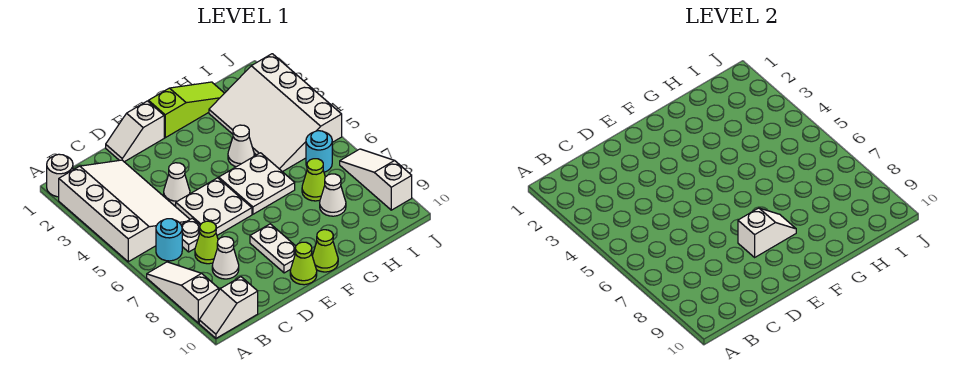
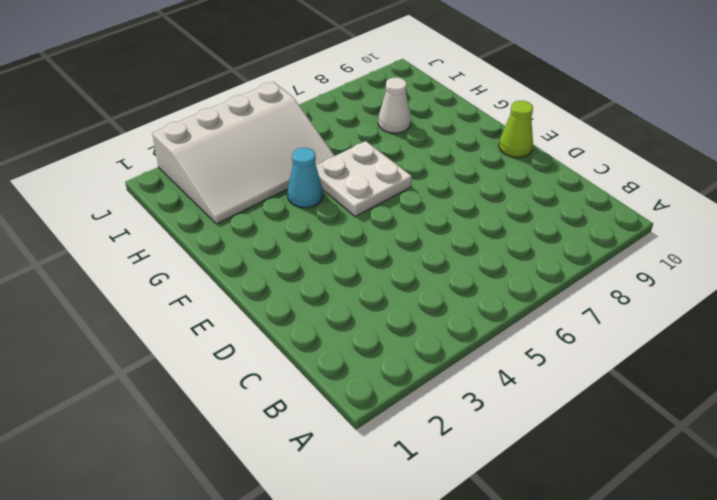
cyan cone G4 level 1 -> white cone G4 level 1
none -> white round brick A1 level 1
none -> white slope A2:C5 level 1 top A
none -> white slope A7:A9 level 1 top 9

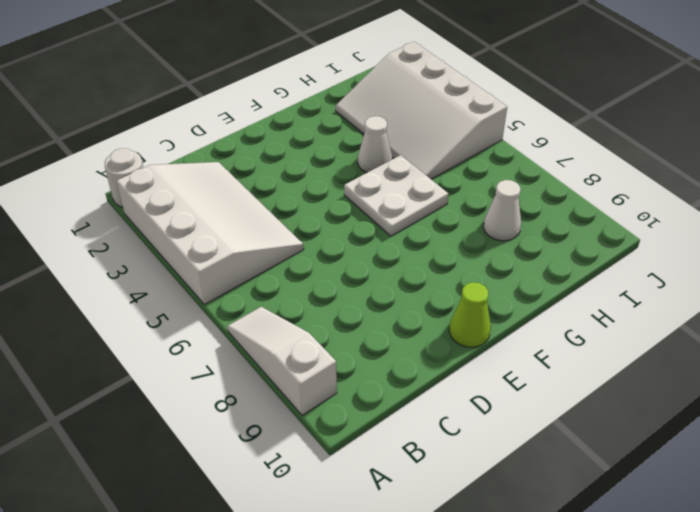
none -> white slope A10:B10 level 1 top B
none -> cyan round brick B6 level 1
none -> white plate C6 level 1

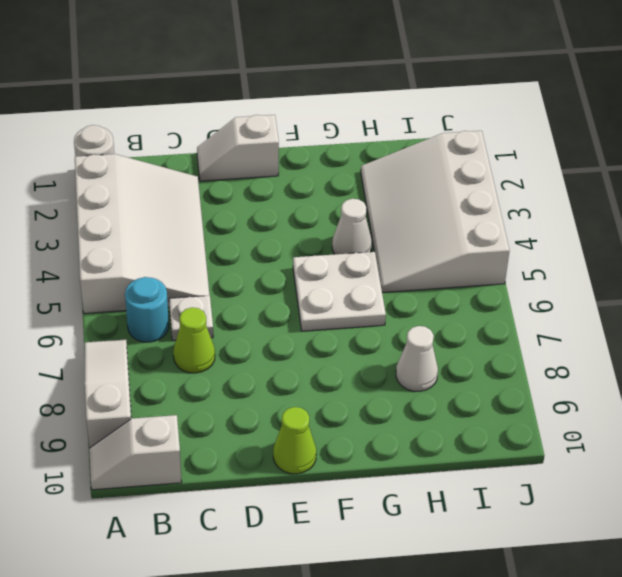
none -> white cone C8 level 1
none -> white cone D4 level 1
none -> white plate D5:E6 level 1

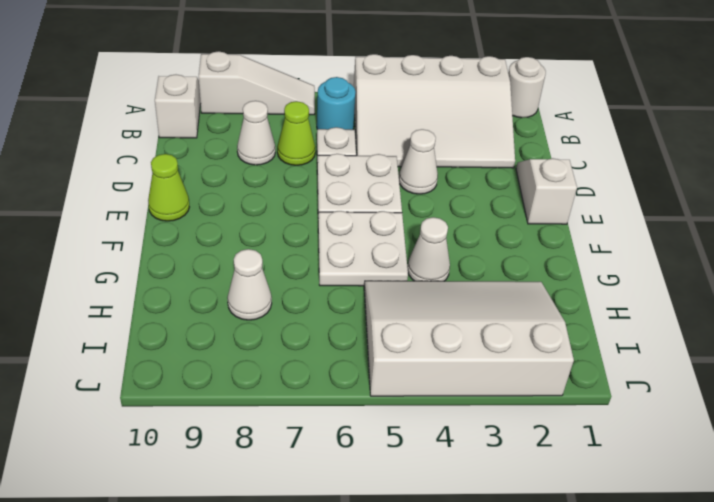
none -> white plate E8:E9 level 1
none -> lime slope F1:H1 level 1 top F
none -> lime cone F10 level 1

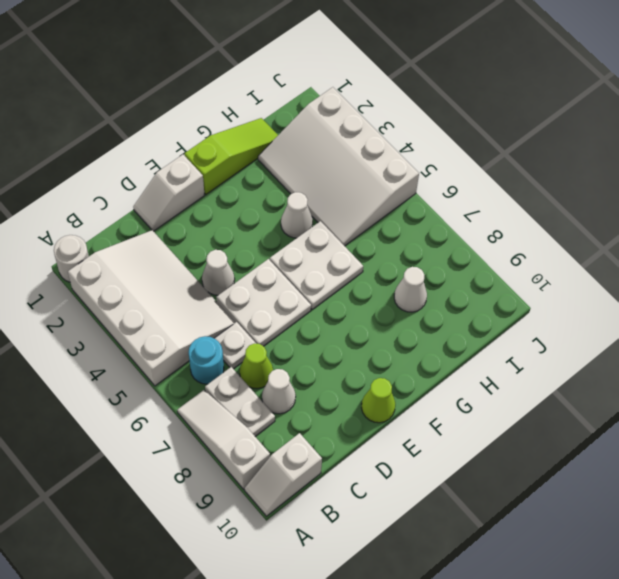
white plate B7:B8 level 1 -> white plate E8:E9 level 1
none -> lime cone F10 level 1
none -> lime cone H7 level 1
none -> cyan round brick I6 level 1

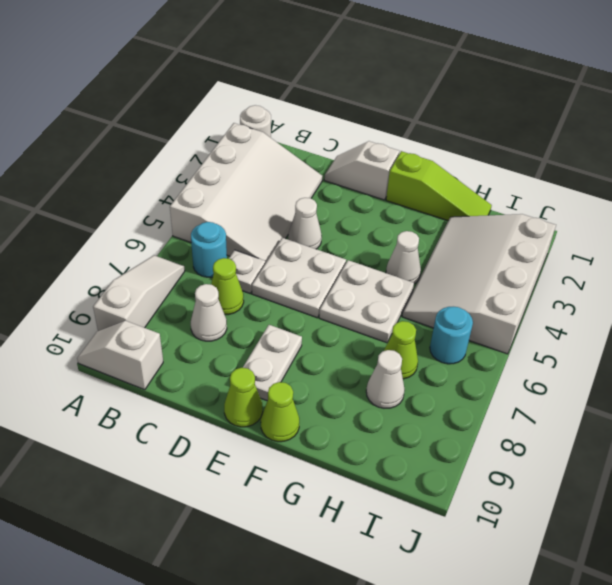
none -> white slope J7:J9 level 1 top 9
none -> white slope E8:F8 level 2 top E

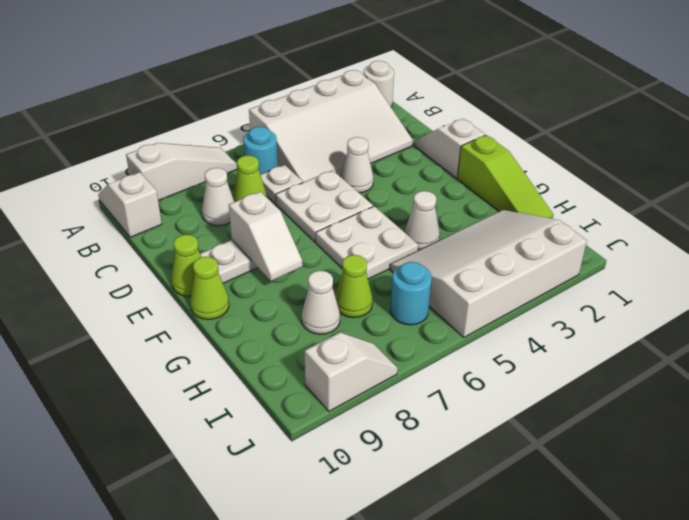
white slope J8:J9 level 1 top 9 -> white slope J7:J9 level 1 top 9

